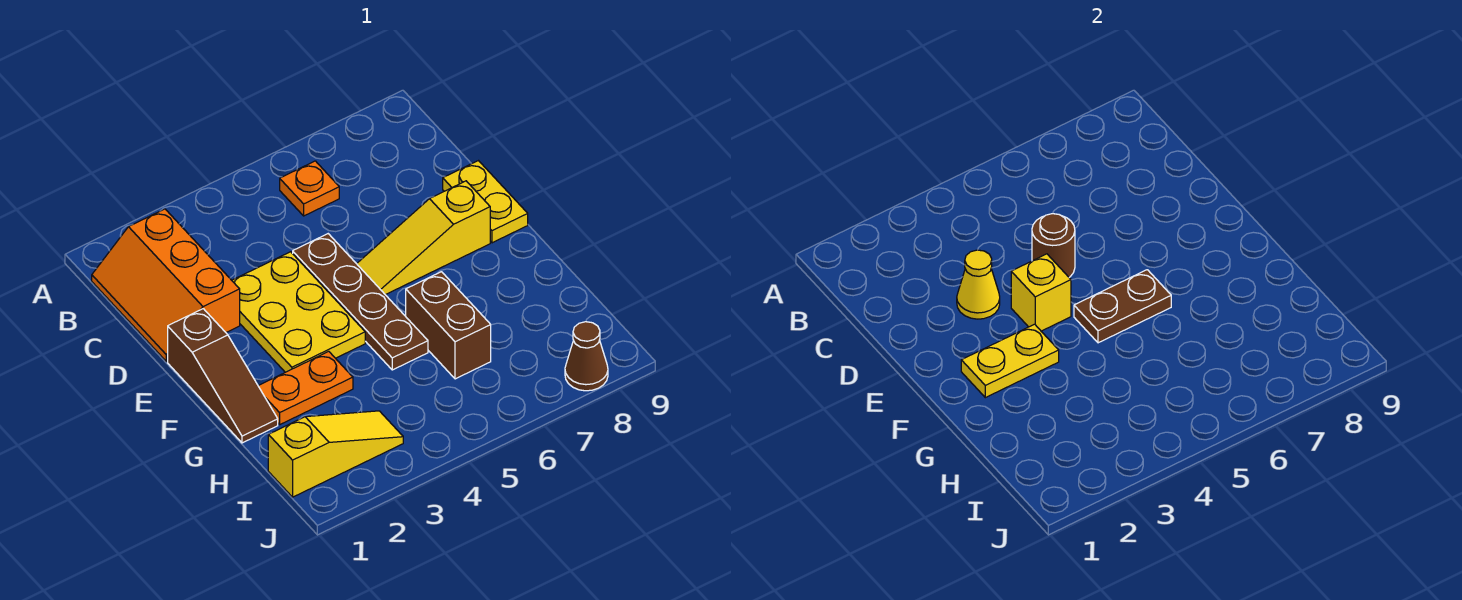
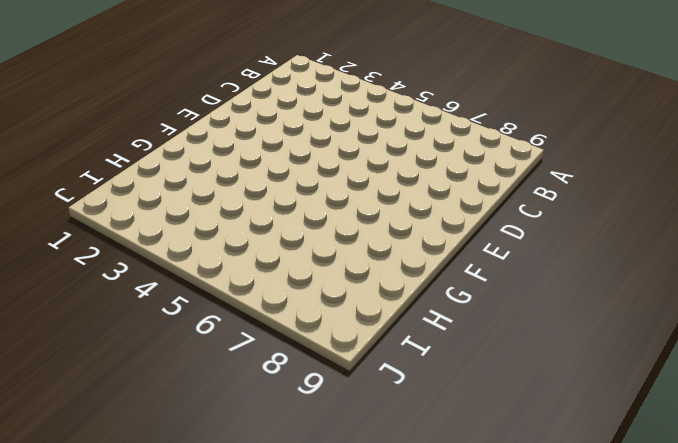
none -> orange slope B1:D2 level 1 top 2
none -> orange plate B6 level 1
none -> yellow plate D3:F4 level 1

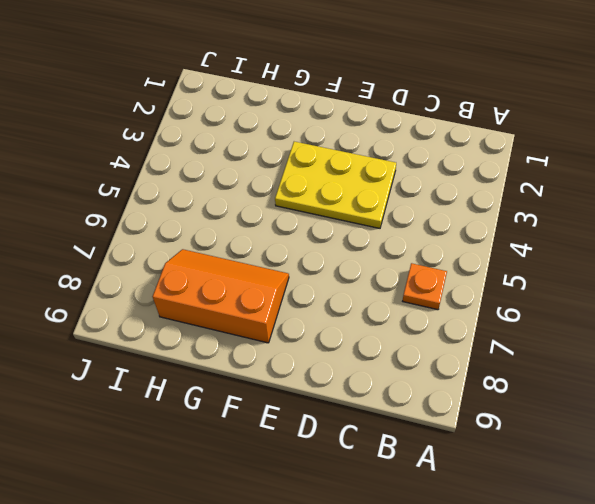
orange slope F7:H8 level 1 top 8 -> orange slope B1:D2 level 1 top 2
none -> brown plate D5:G5 level 1
none -> yellow plate D9:E9 level 1
none -> brown slope E1:G1 level 1 top E

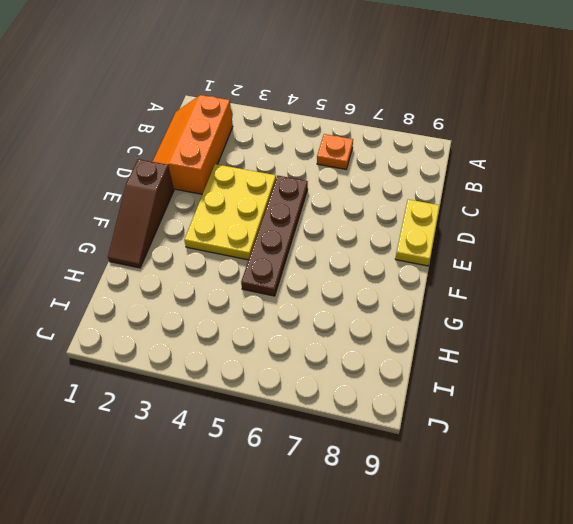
none -> yellow slope E6:E8 level 1 top 8
none -> orange plate G2:G3 level 1
none -> brown brick G6:H6 level 1

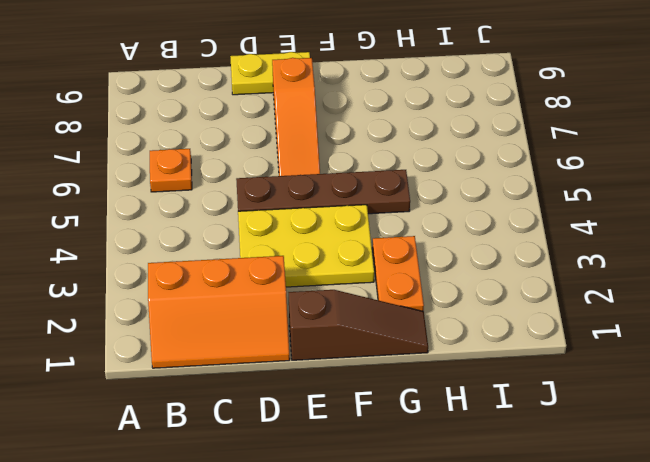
orange slope E6:E8 level 1 top 8 -> yellow slope E6:E8 level 1 top 8
none -> brown brick G6:H6 level 1
none -> yellow slope I1:I3 level 1 top 1
none -> brown cone J8 level 1

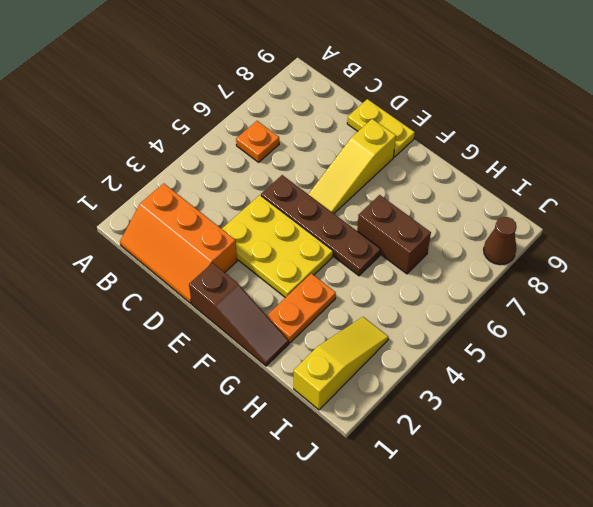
none -> yellow cone D3 level 2
none -> brown round brick D5 level 2
none -> yellow brick E4 level 2

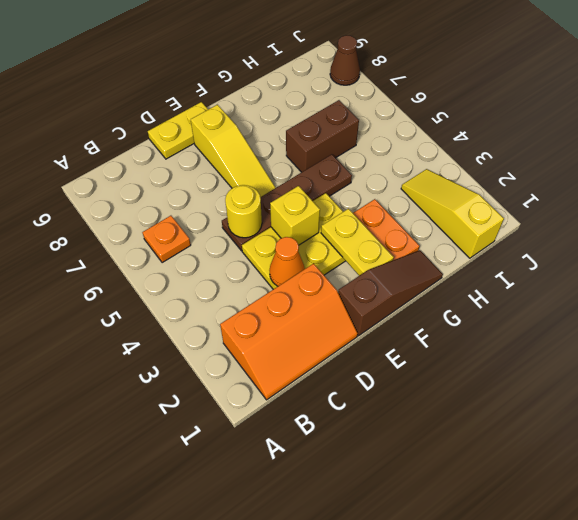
orange cone D3 level 2 -> yellow cone D3 level 2
yellow round brick D5 level 2 -> brown round brick D5 level 2
none -> brown plate F5:F6 level 2

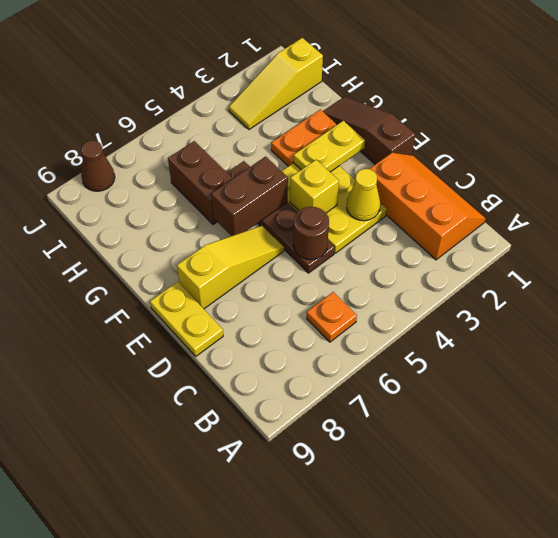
brown brick F5:F6 level 2 -> brown plate F5:F6 level 2

